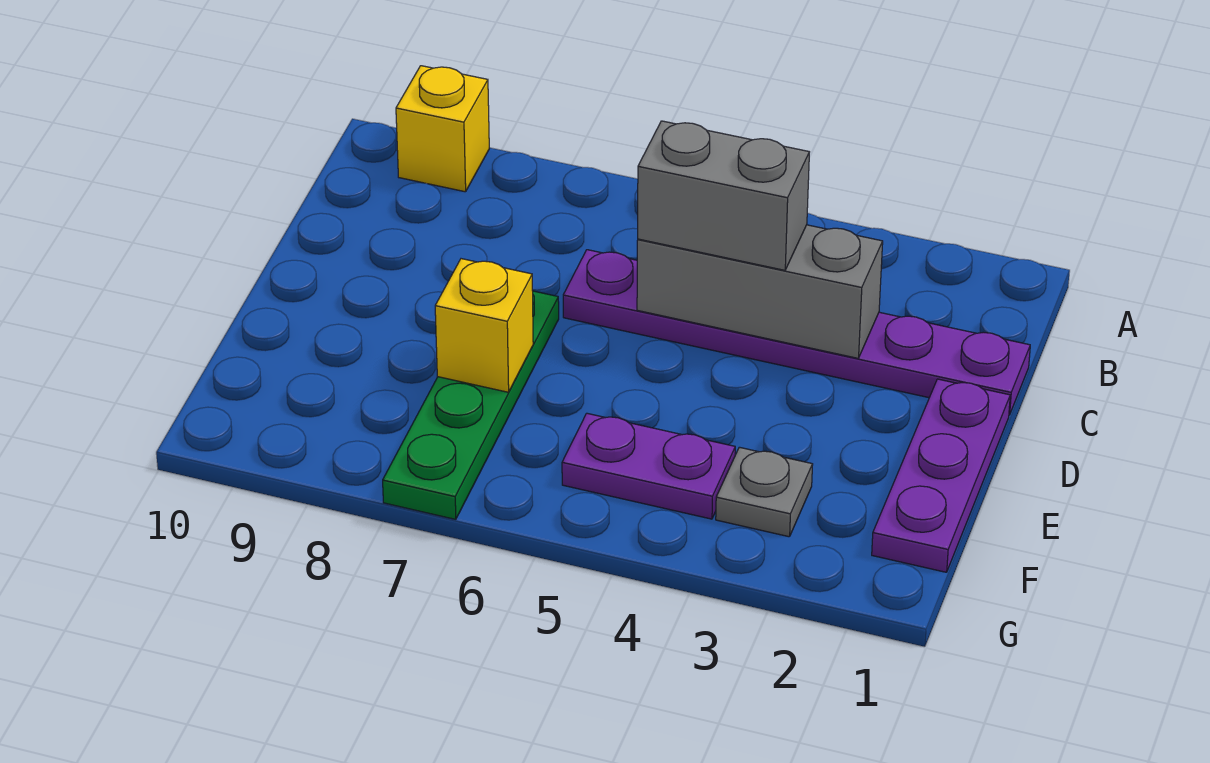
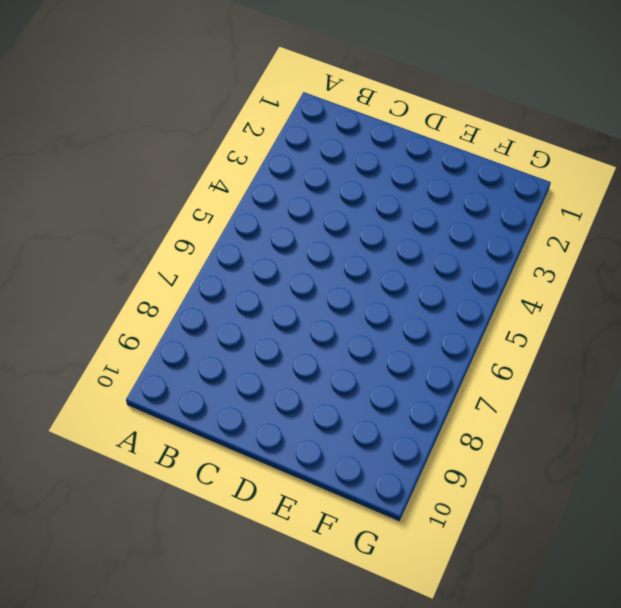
none -> yellow brick A9 level 1
none -> purple plate C1:C6 level 1

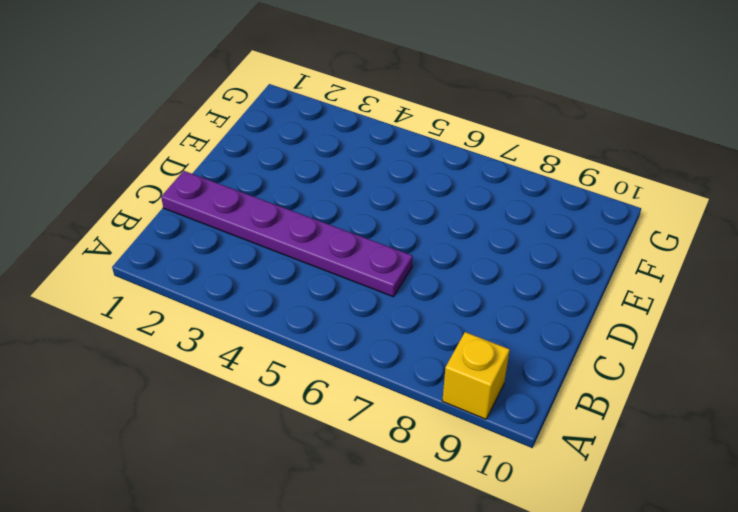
none -> purple plate D1:F1 level 1
none -> green plate D7:G7 level 1

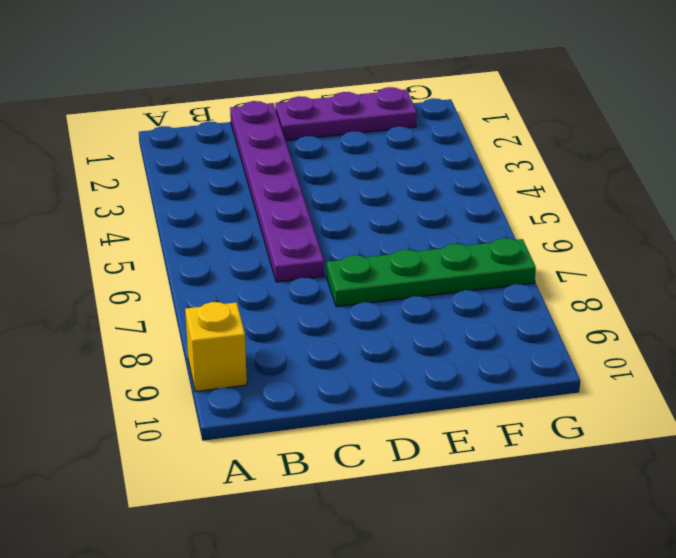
none -> grey plate F3 level 1
none -> purple plate F4:F5 level 1

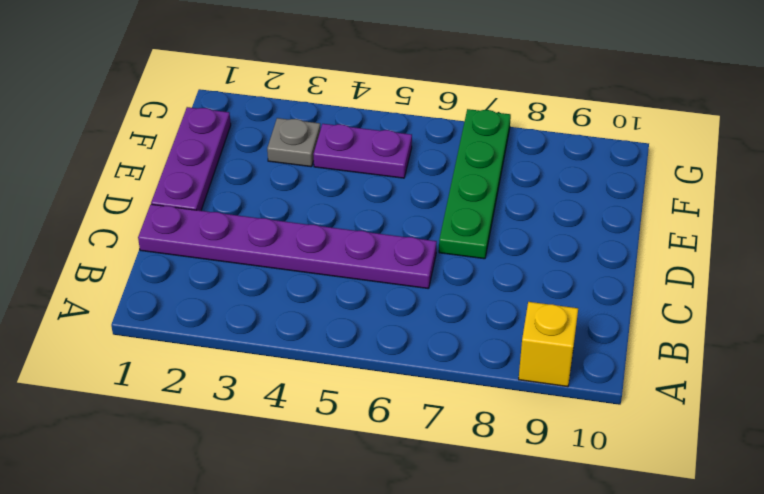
none -> grey brick C3:C5 level 2
none -> yellow brick E7 level 2

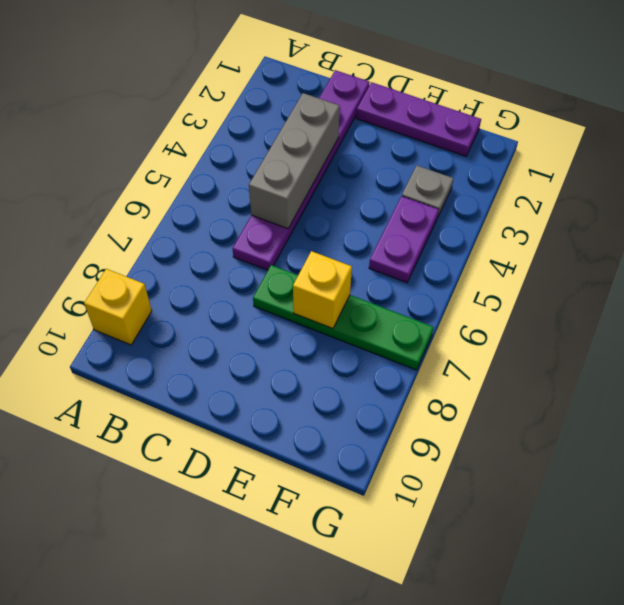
none -> grey brick C4:C5 level 3

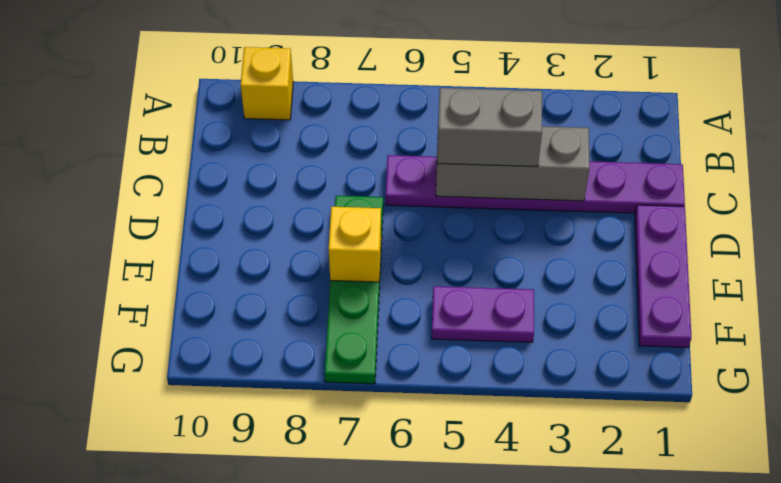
none -> grey plate F3 level 1

